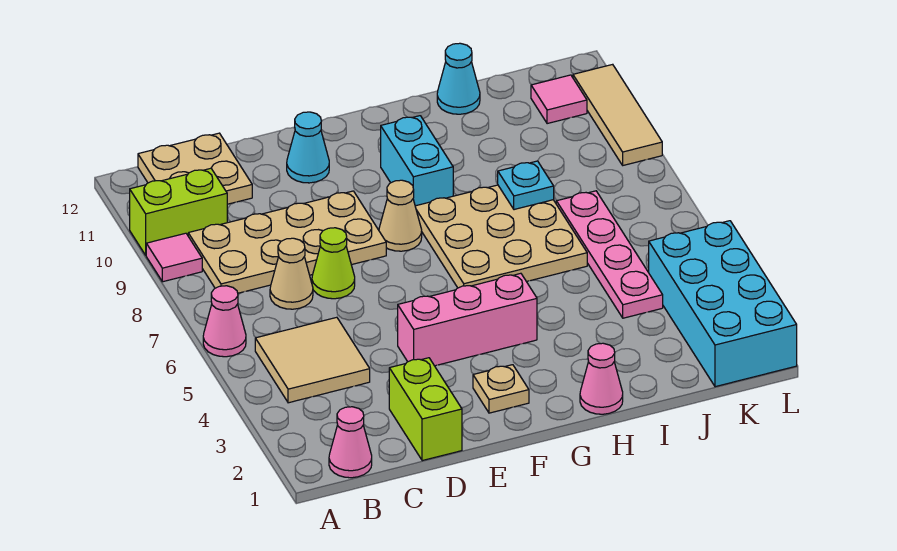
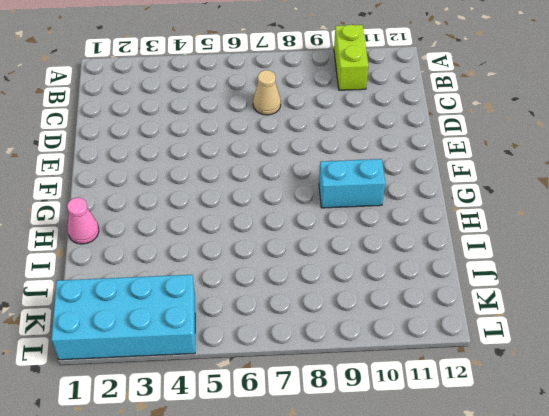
none -> pink cone A6 level 1
none -> pink tile A9 level 1
none -> pink cone B1 level 1

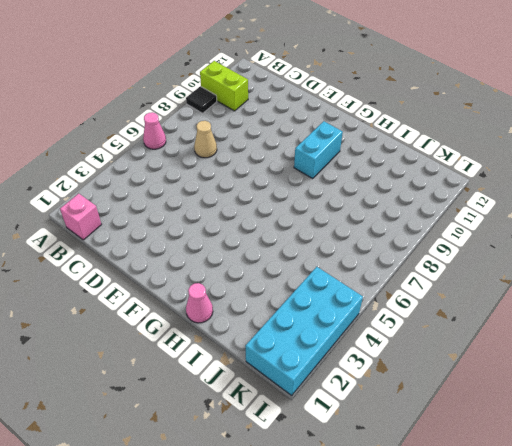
black tile A9 level 1 -> pink tile A9 level 1
pink brick B1 level 1 -> pink cone B1 level 1
none -> tan tile B4:C5 level 1
none -> tan plate B8:E9 level 1
none -> tan plate B11:C12 level 1

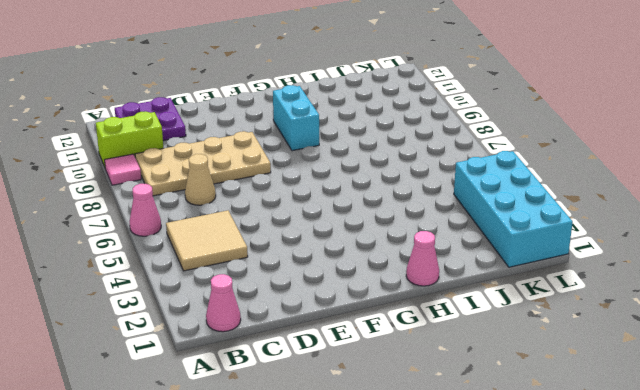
purple plate B11:C12 level 1 -> tan plate B11:C12 level 1
none -> lime brick D1:D2 level 1
none -> lime cone D7 level 1
none -> pink brick E4:G4 level 1

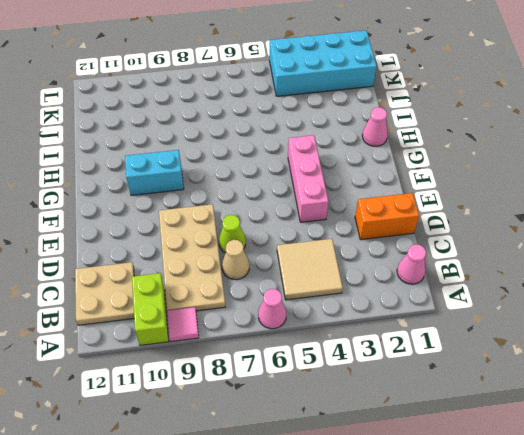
orange brick D1:D2 level 1 -> lime brick D1:D2 level 1
none -> cyan cone E11 level 1
none -> tan plate F2 level 1
none -> tan cone F8 level 1

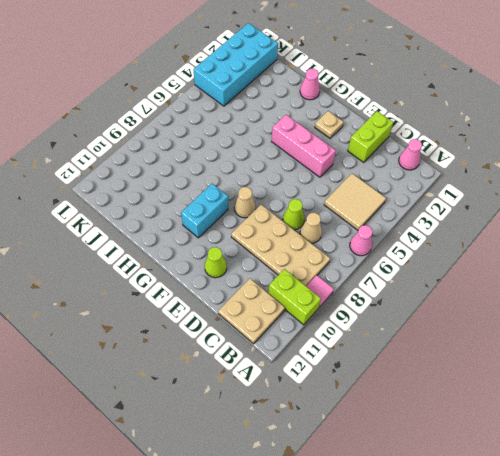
lime cone E11 level 1 -> cyan cone E11 level 1
none -> tan plate G6:I8 level 1
none -> cyan cone I12 level 1
none -> pink plate J4:J7 level 1

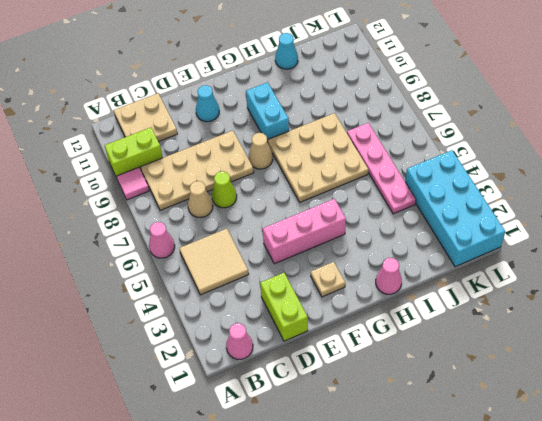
none -> pink tile K11 level 1
none -> tan tile L9:L11 level 1
none -> cyan plate I8 level 2

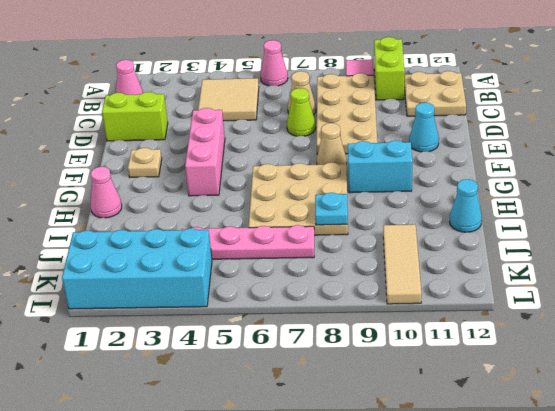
tan tile J10:L10 level 1 -> tan tile L9:L11 level 1
none -> pink tile K11 level 1

